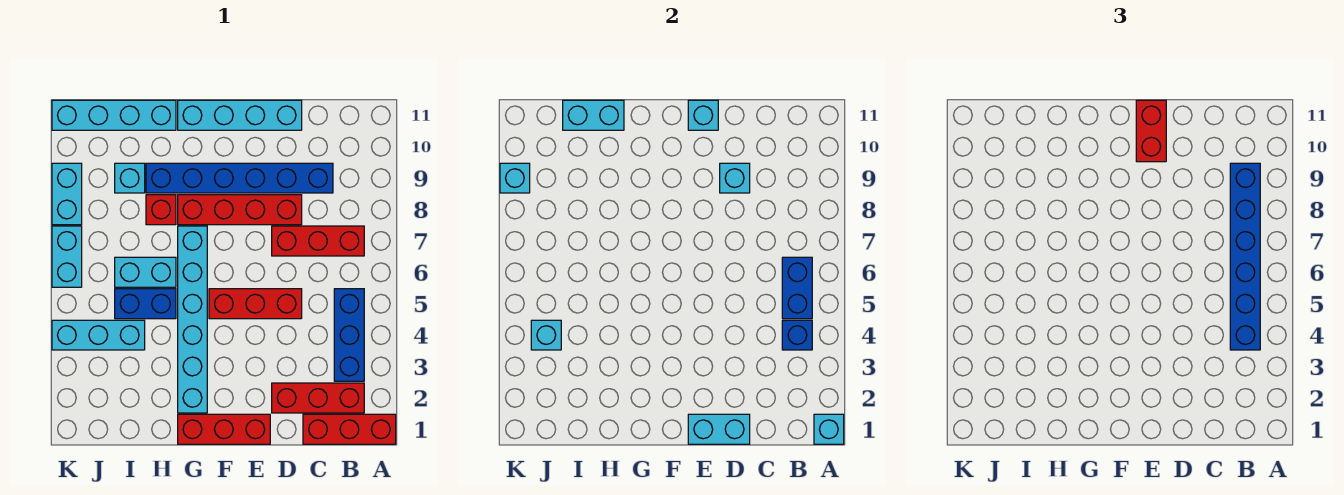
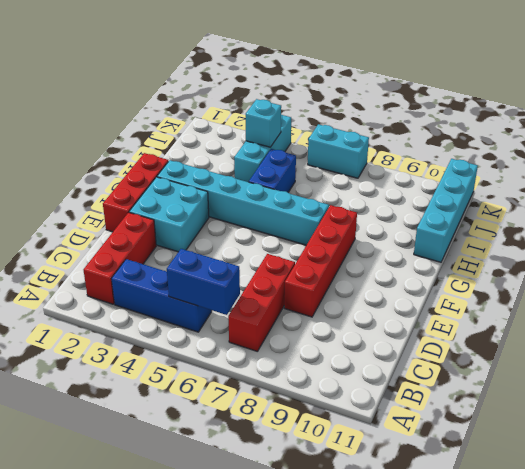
cyan brick E2:F3 level 1 -> none
none -> red brick A1:C1 level 1
none -> blue brick C9:H9 level 1
none -> red brick D5:F5 level 1

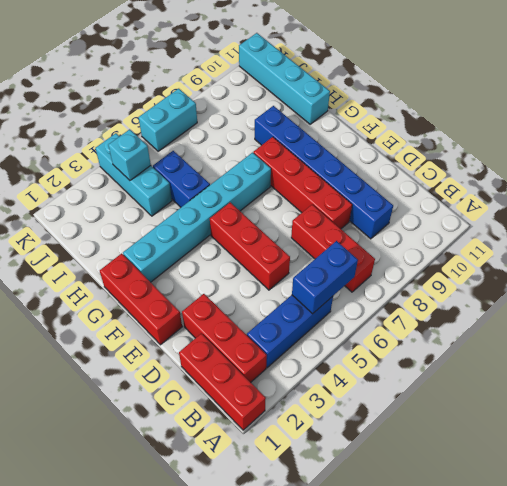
none -> cyan brick D11:G11 level 1
none -> cyan brick H6:I6 level 1
none -> red brick H8 level 1

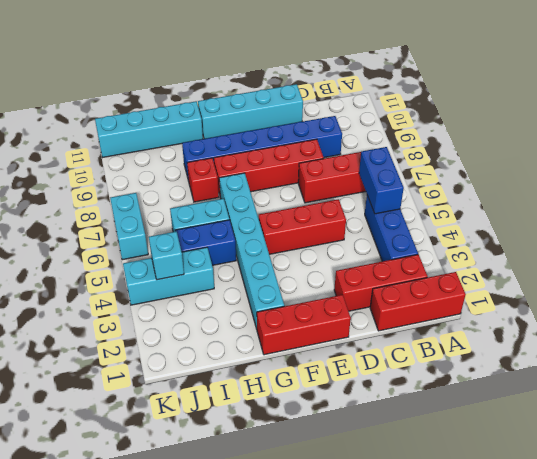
none -> cyan brick I9 level 1
none -> cyan brick K8:K9 level 1
none -> cyan brick A1 level 2

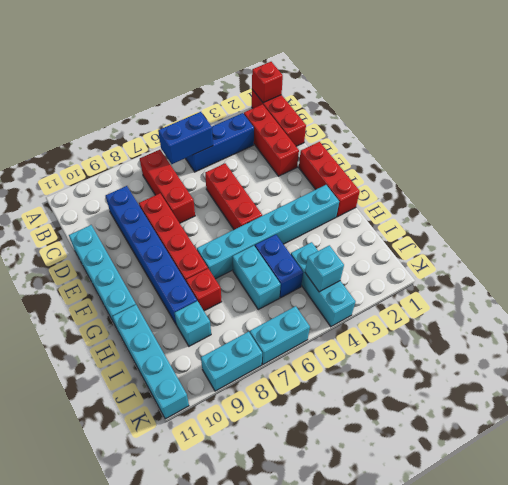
red brick A1 level 2 -> cyan brick A1 level 2
none -> blue brick B4 level 2
none -> cyan brick D1:E1 level 2
none -> cyan brick D9 level 2

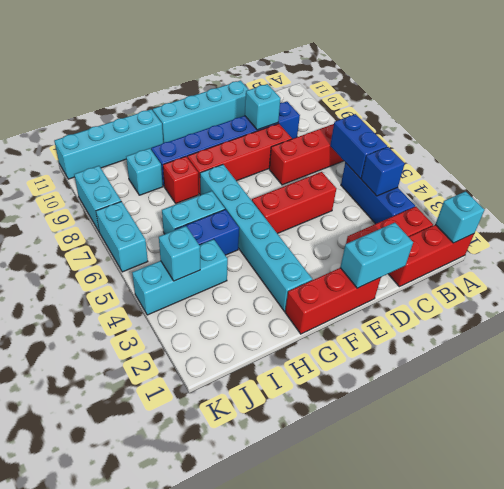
none -> cyan brick E11 level 2
none -> cyan brick H11:I11 level 2
none -> cyan brick K9 level 2

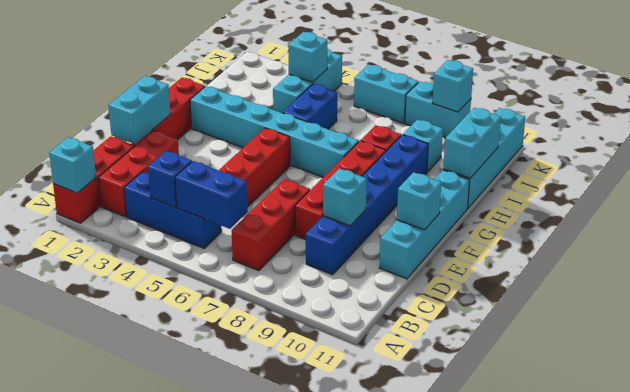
none -> cyan brick H6:I6 level 1
none -> blue brick B4:B9 level 3
none -> red brick E10:E11 level 3

